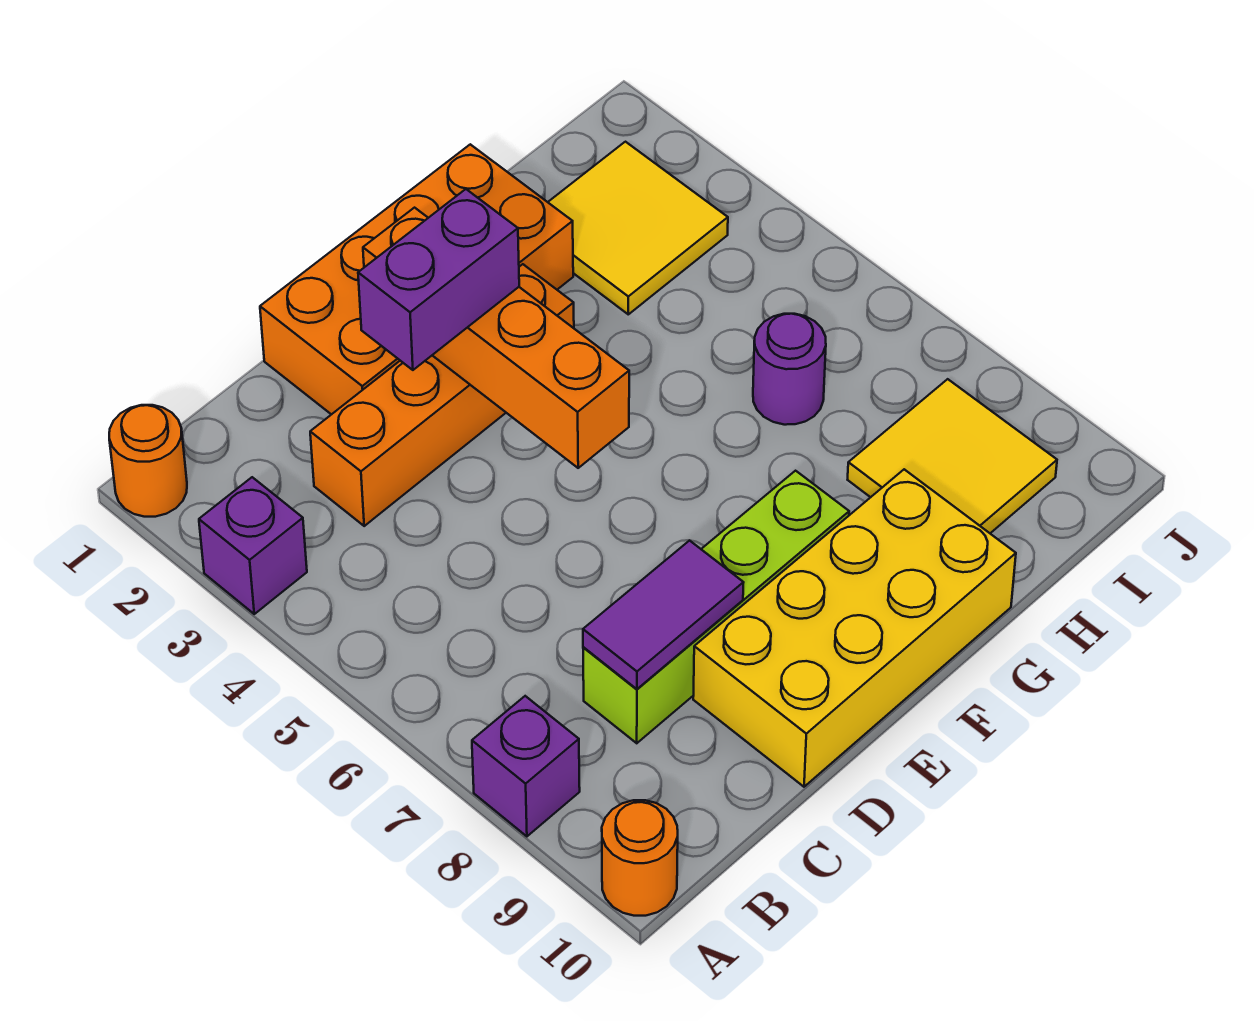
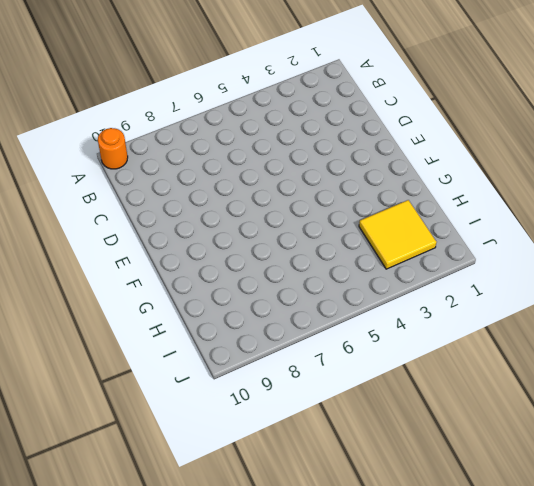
none -> orange round brick A1 level 1
none -> purple brick A3 level 1
none -> purple brick A8 level 1

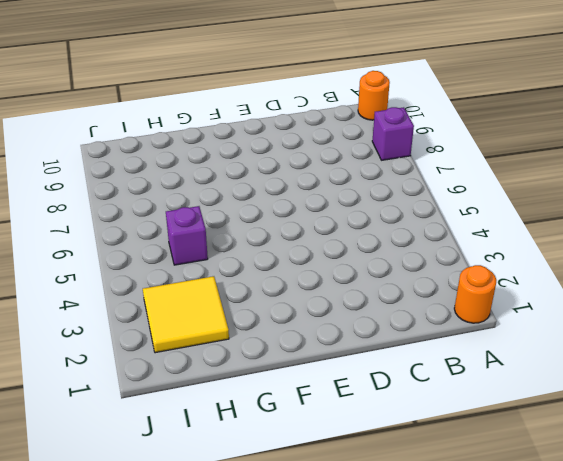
purple brick H5 level 1 -> purple brick A3 level 1
none -> orange brick C3:F3 level 1
none -> lime brick C8:F8 level 1
none -> orange brick D1:G2 level 1

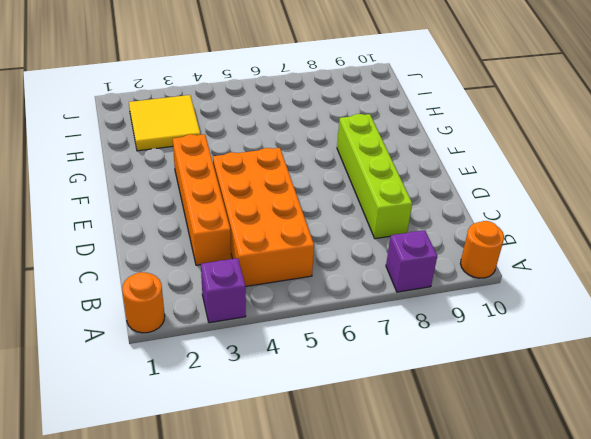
orange brick B4:E5 level 1 -> orange brick D1:G2 level 1
none -> yellow brick D9:G10 level 1
none -> purple round brick H6 level 1
none -> yellow tile H8:I9 level 1

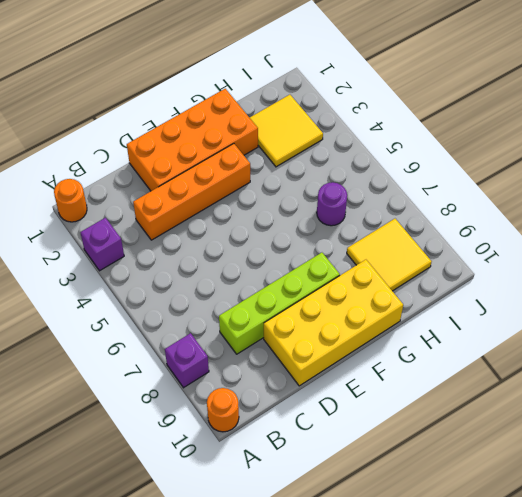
none -> purple tile C8:D8 level 2
none -> orange brick E2:E5 level 2
none -> purple brick D3:E3 level 3

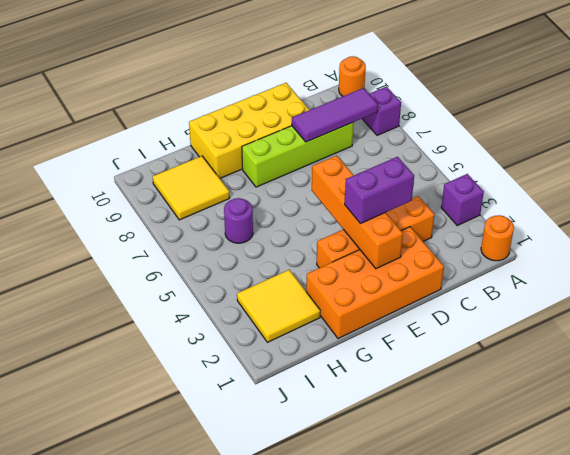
purple tile B8:D8 level 2 -> purple tile C8:D8 level 2

